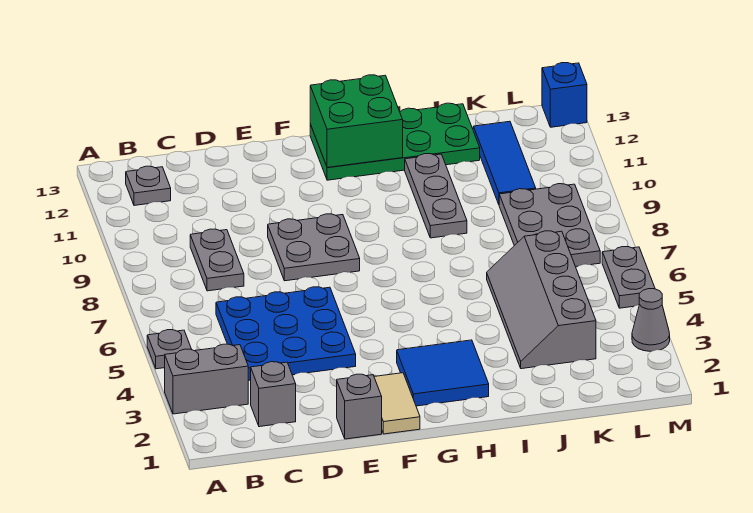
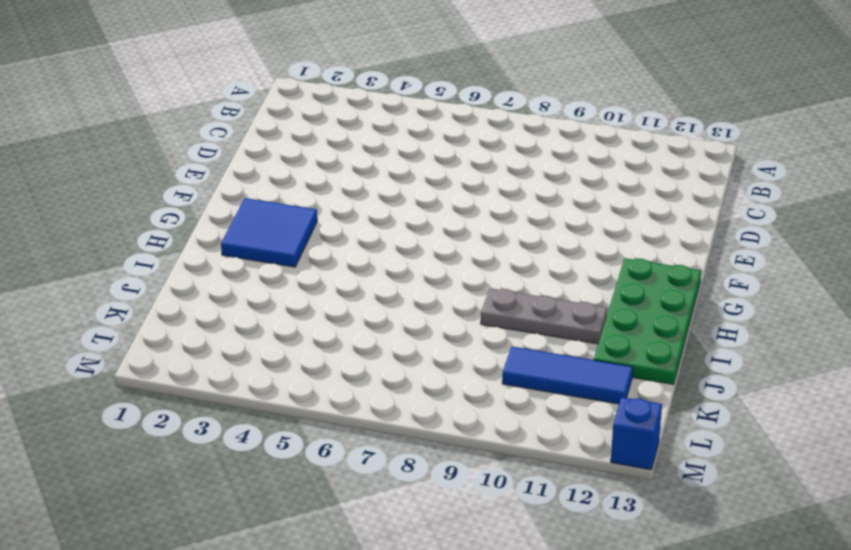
none -> grey brick A3:B3 level 1
none -> grey plate A5 level 1
none -> grey plate B12 level 1

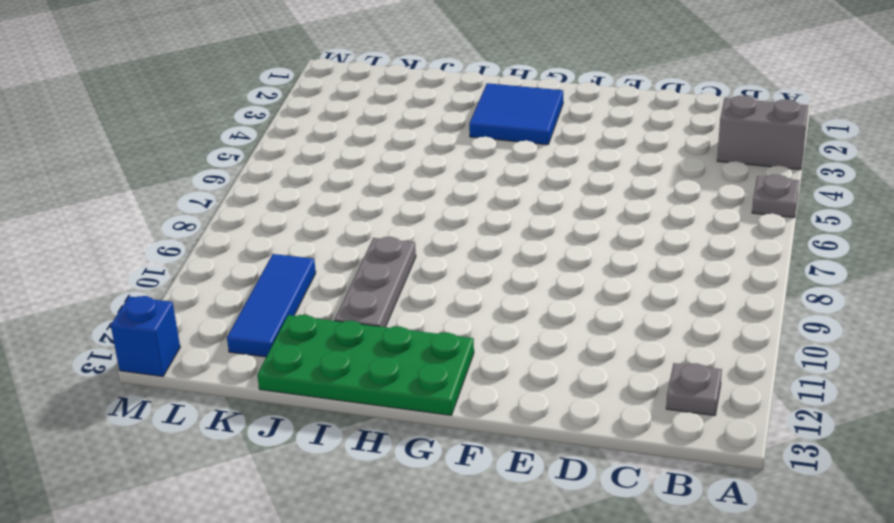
none -> grey brick C2 level 1
none -> blue plate C4:E6 level 1
none -> grey plate C8:C9 level 1

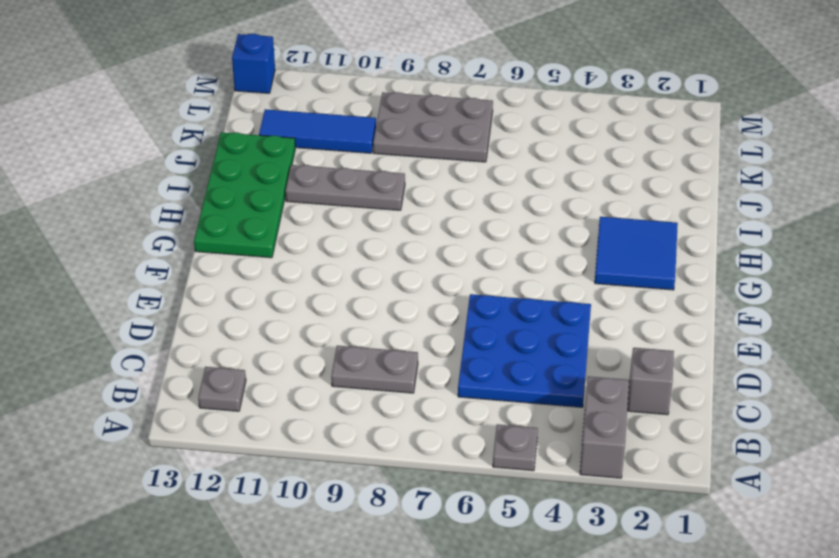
none -> grey brick E1 level 1
none -> grey plate E8:F9 level 1
none -> tan tile F1:F2 level 1

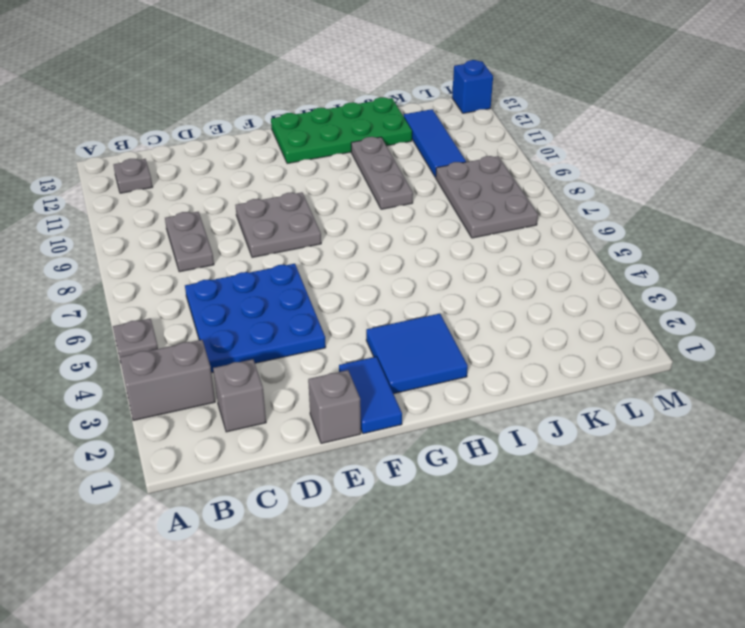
blue tile F1:F2 level 1 -> tan tile F1:F2 level 1
none -> grey slope J3:K6 level 1 top K
none -> grey cone M3 level 1
none -> grey plate M5:M6 level 1

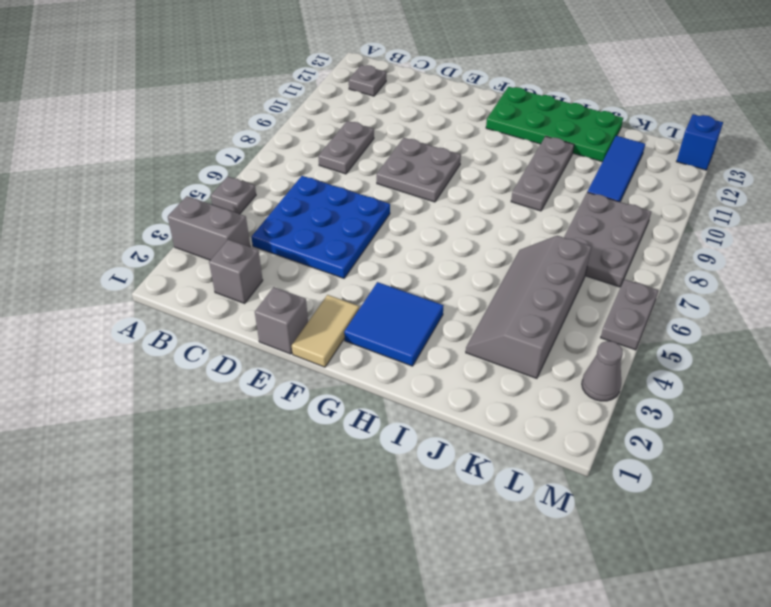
none -> green brick G12:H13 level 2

